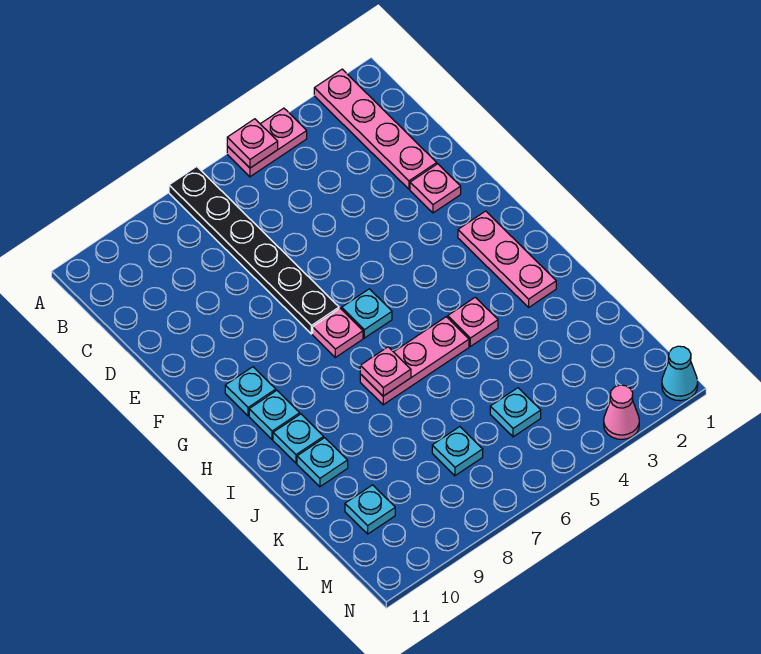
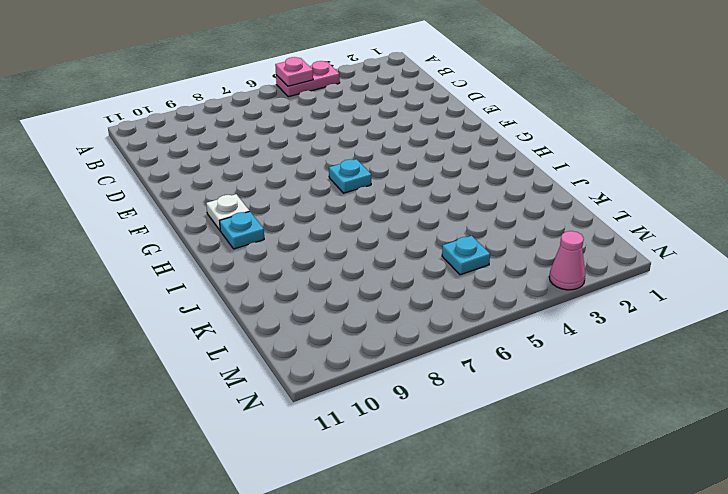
white plate G10 level 1 -> cyan plate G10 level 1
none -> pink plate A2:D2 level 1
none -> black plate A7:F7 level 1
none -> pink plate E2 level 1

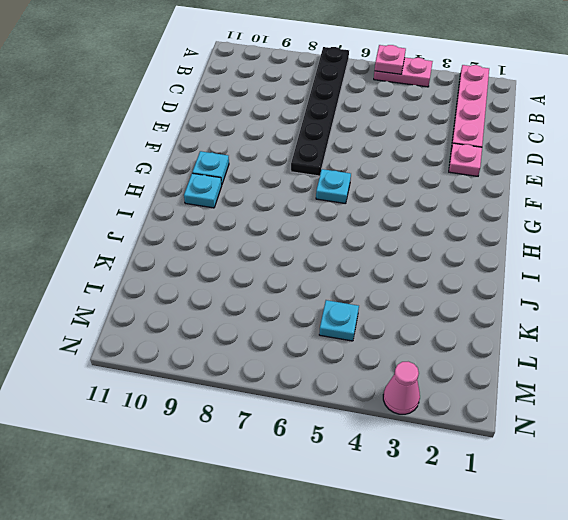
none -> pink plate G2:I2 level 1
none -> pink plate G7 level 1
none -> pink plate I4 level 1

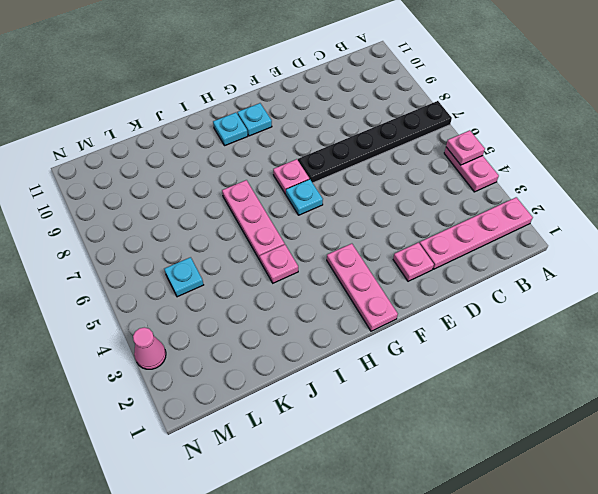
pink plate G1:G3 level 1 -> pink plate G2:I2 level 1
none -> cyan plate I10 level 1
none -> cyan plate J10 level 1
none -> cyan plate L7 level 1

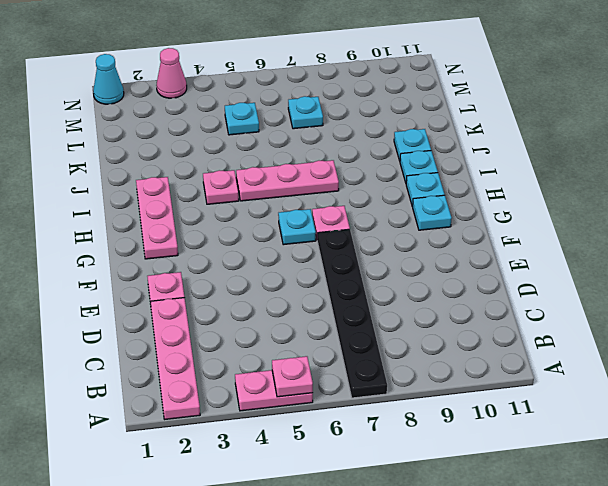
none -> cyan plate L10 level 1
none -> pink plate I7 level 2

